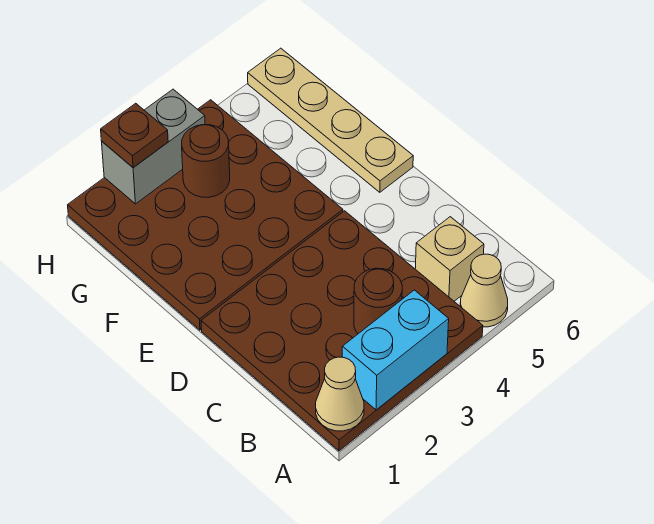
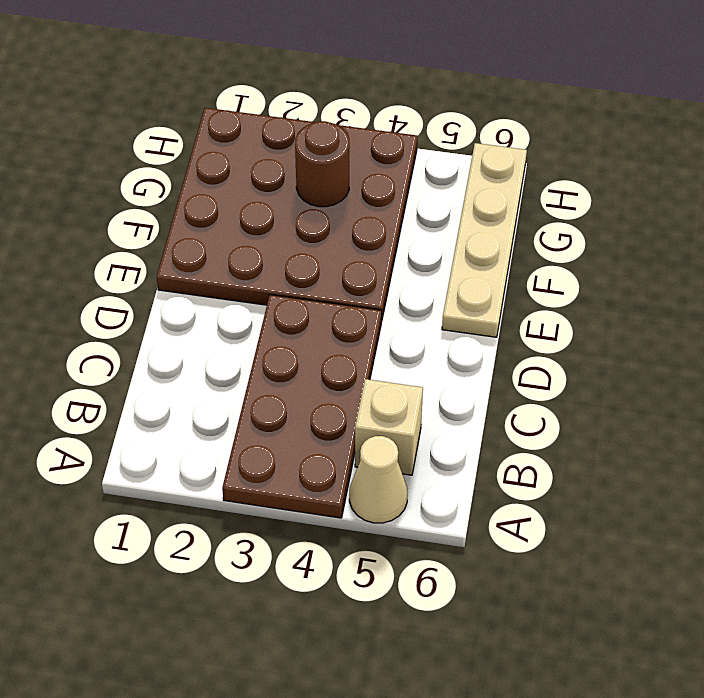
brown plate A3:D4 level 1 -> brown plate A1:D4 level 1
none -> tan cone A1 level 2
none -> cyan brick A2:A3 level 2

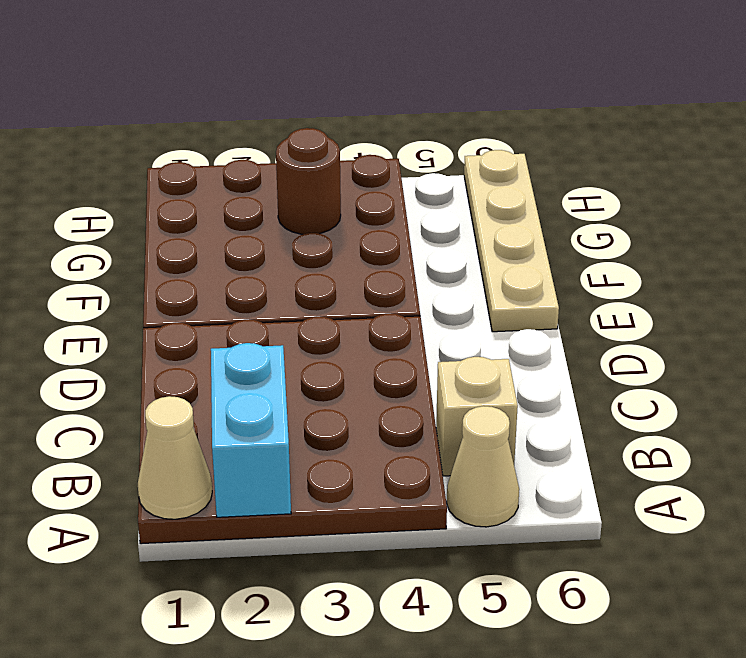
cyan brick A2:B2 level 2 -> cyan brick A2:A3 level 2
none -> brown round brick B3 level 2
none -> grey brick H2:H3 level 2

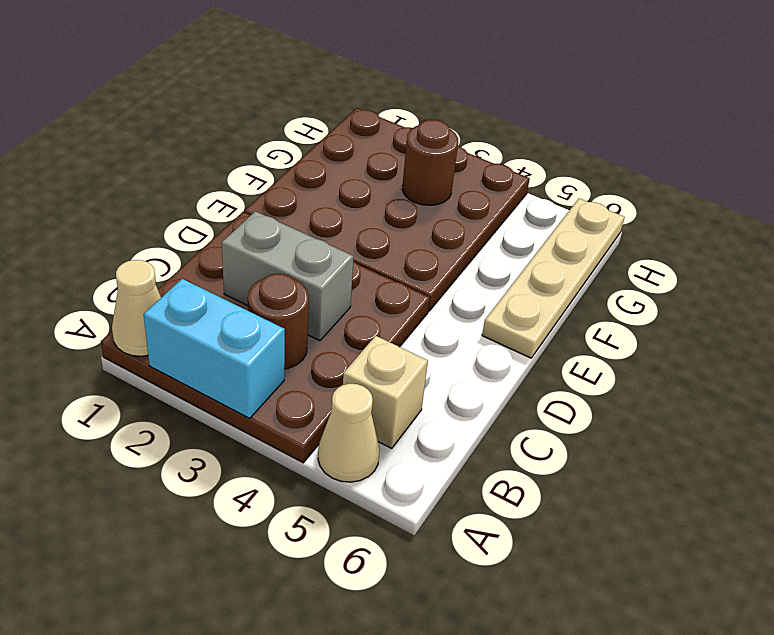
grey brick C2:C3 level 2 -> grey brick H2:H3 level 2
none -> brown plate H2 level 3

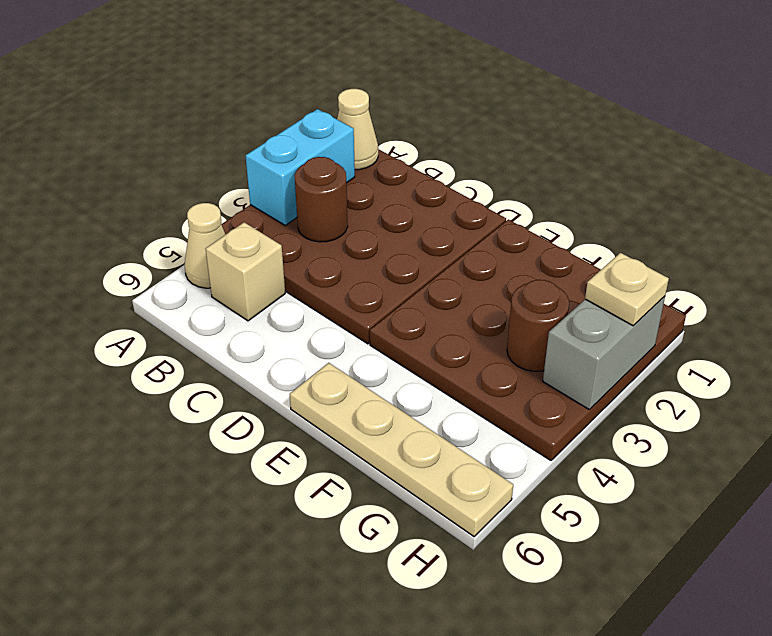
tan plate H2 level 3 -> brown plate H2 level 3

